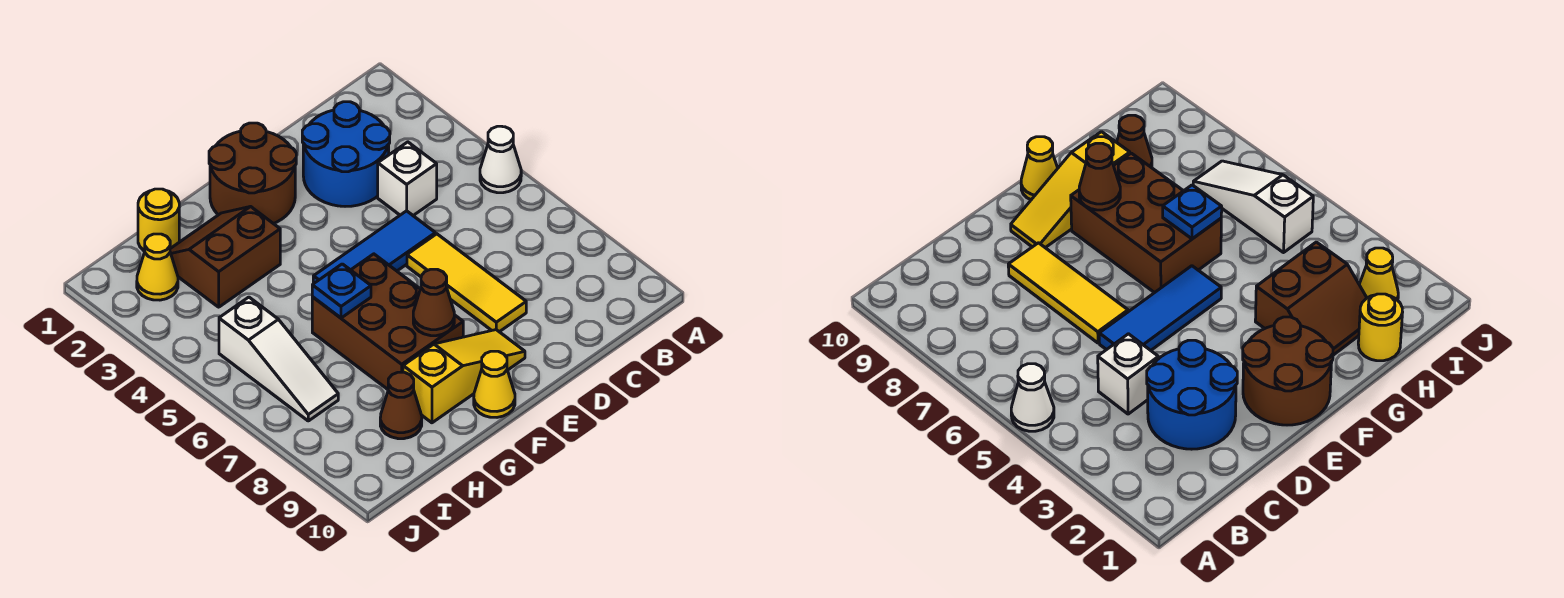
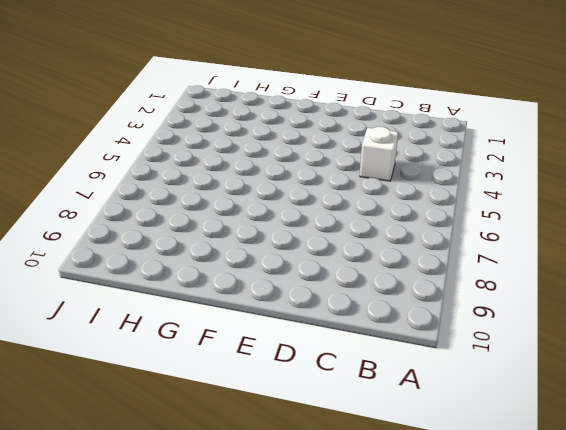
none -> white cone A5 level 1
none -> blue round brick C2:D3 level 1
none -> blue tile D5:F5 level 1

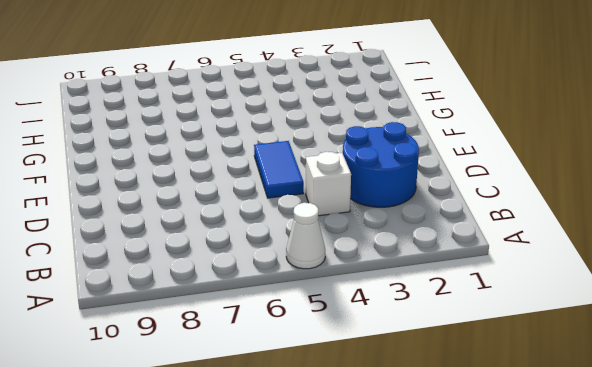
blue tile D5:E5 level 1 -> blue tile D5:F5 level 1
none -> yellow tile D6:D8 level 1
none -> brown round brick E1:F2 level 1
none -> yellow slope E9:G9 level 1 top G

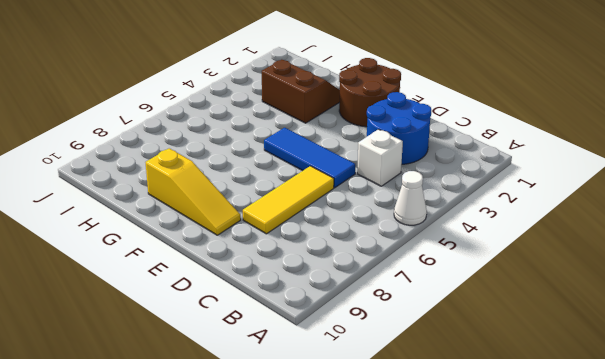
none -> brown brick F6:G8 level 1
none -> yellow cone F10 level 1
none -> yellow round brick H1 level 1

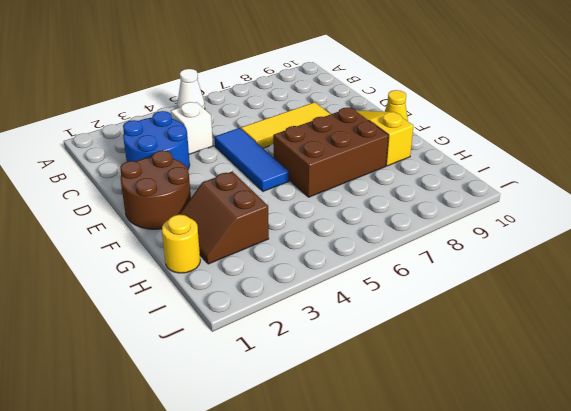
none -> brown cone H9 level 1
none -> yellow cone I2 level 1
none -> white slope I5:I7 level 1 top 5

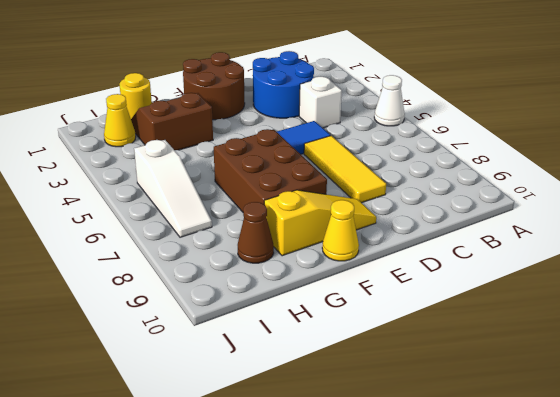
none -> brown cone F8 level 2
none -> blue plate G6 level 2

